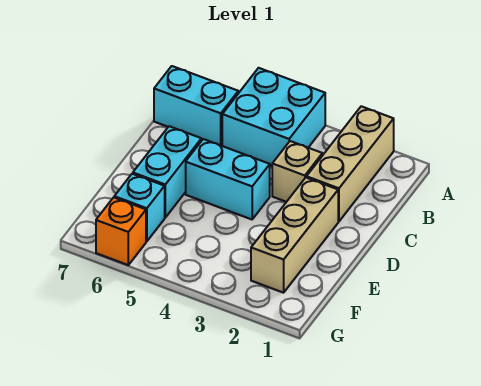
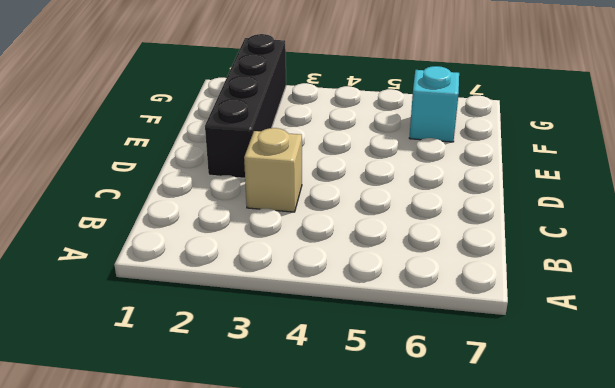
black brick D2:G2 level 1 -> tan brick D2:F2 level 1
none -> tan brick A2:C2 level 1
none -> cyan brick A4:B5 level 1

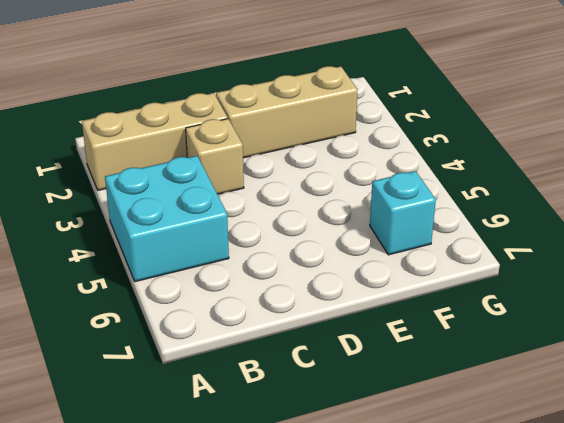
none -> cyan brick B6:B7 level 1
none -> cyan brick D4:D5 level 1

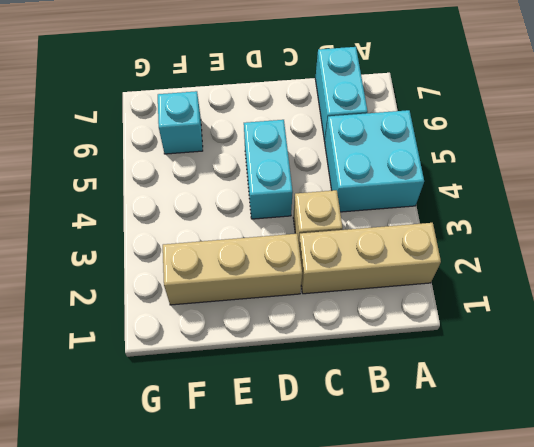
none -> cyan brick D6:E6 level 1
none -> orange brick G6 level 1

